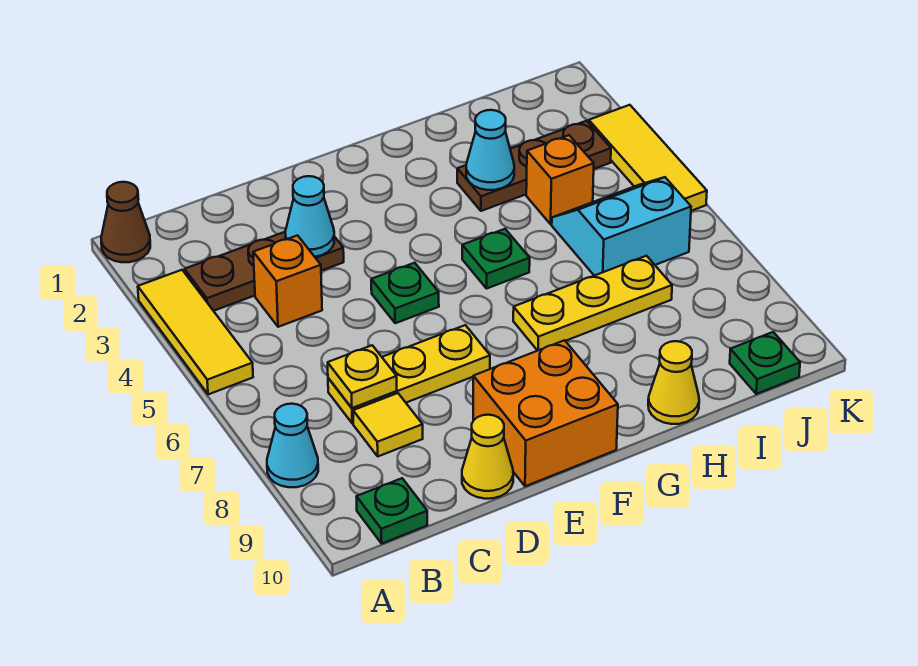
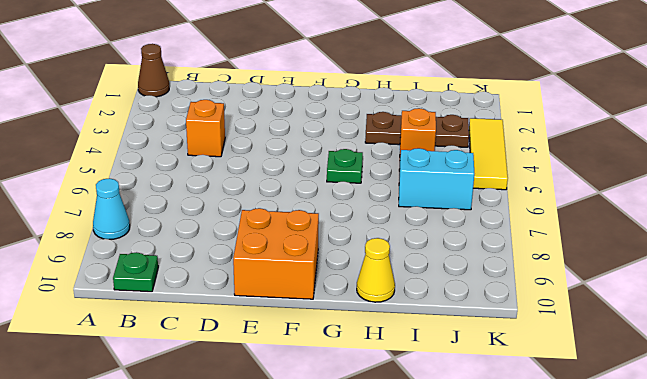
none -> yellow tile A3:A5 level 1
none -> brown plate B3:D3 level 1
none -> yellow plate C7:E7 level 1

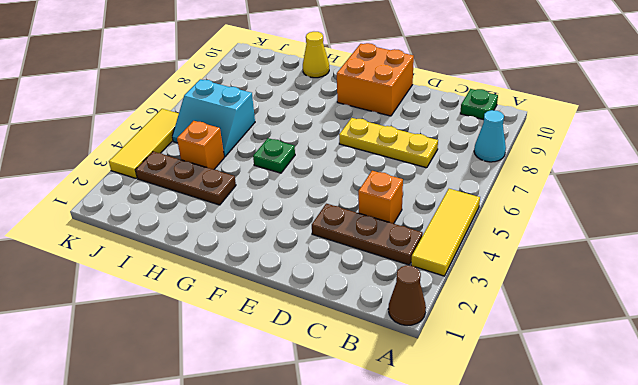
none -> yellow tile C8 level 1
none -> yellow cone D10 level 1
none -> green plate E5 level 1

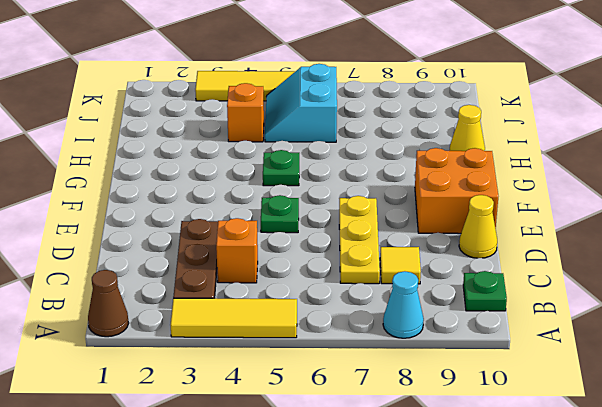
none -> yellow plate G7:I7 level 1
none -> brown plate H3:J3 level 1
none -> green plate J10 level 1

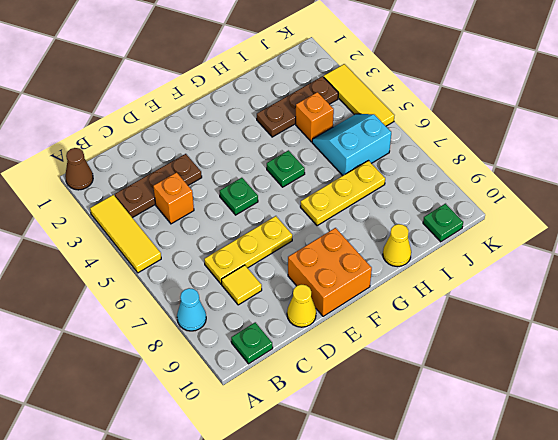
none -> yellow plate C7 level 2
none -> cyan cone D3 level 2
none -> cyan cone H3 level 2

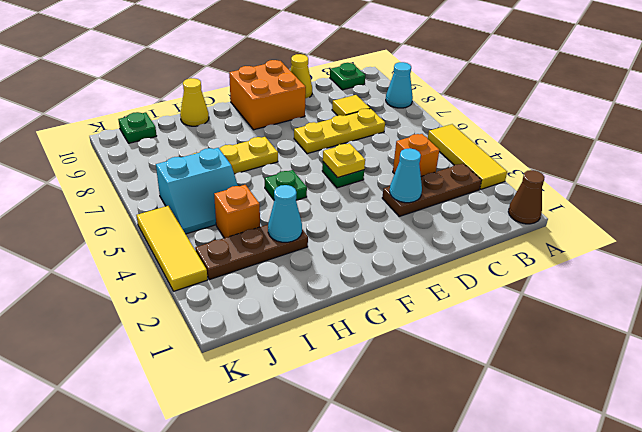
yellow plate E5 level 2 -> yellow plate C7 level 2

